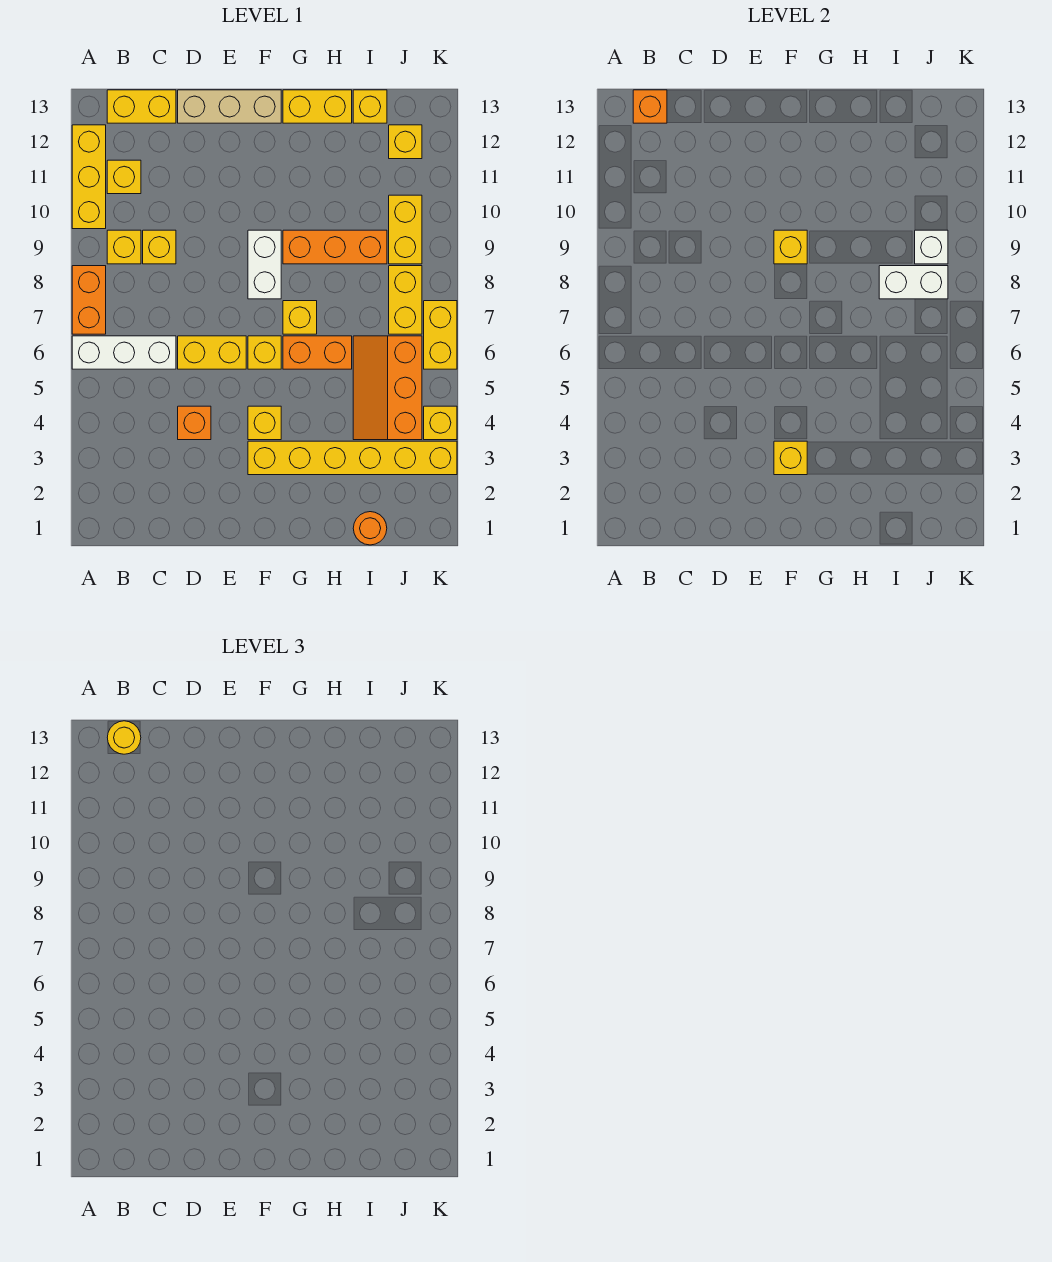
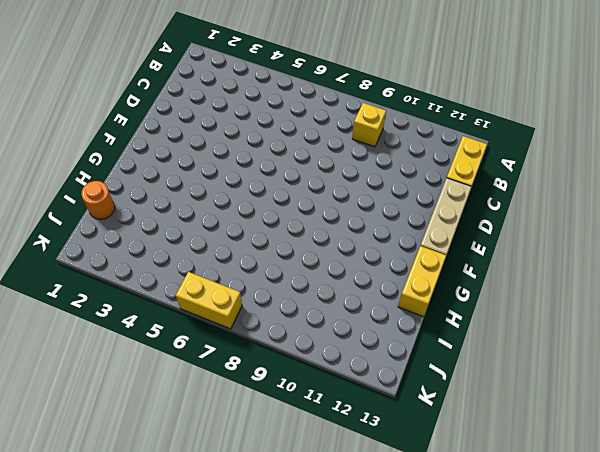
none -> white brick A6:C6 level 1
none -> orange brick A7:A8 level 1
none -> yellow brick A10:A12 level 1
none -> yellow brick B11 level 1

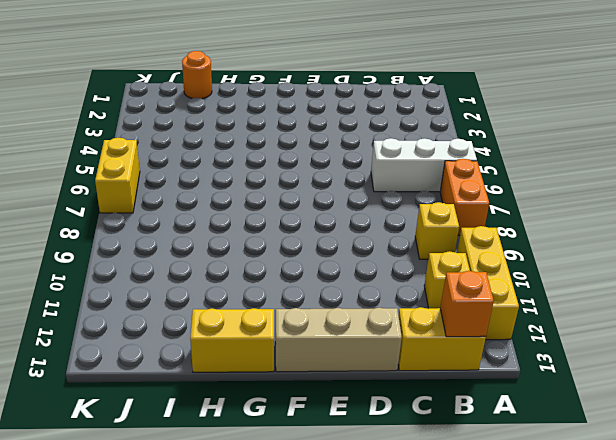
none -> yellow brick C9 level 1
none -> orange brick D4 level 1
none -> yellow brick D6:E6 level 1
none -> yellow brick F3:K3 level 1

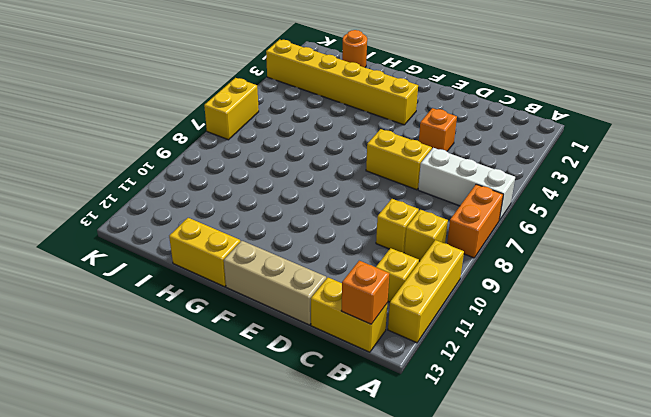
none -> yellow brick F4 level 1
none -> yellow brick F6 level 1
none -> white brick F8:F9 level 1
none -> orange brick G6:H6 level 1

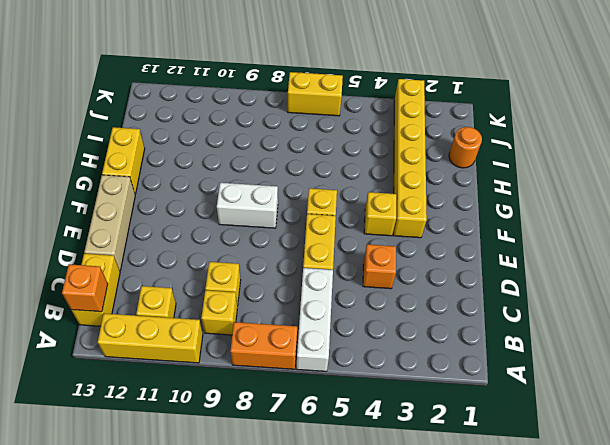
none -> orange brick G6:H6 level 1
none -> yellow brick G7 level 1
none -> orange brick G9:I9 level 1
none -> orange slope I4:J6 level 1 top J

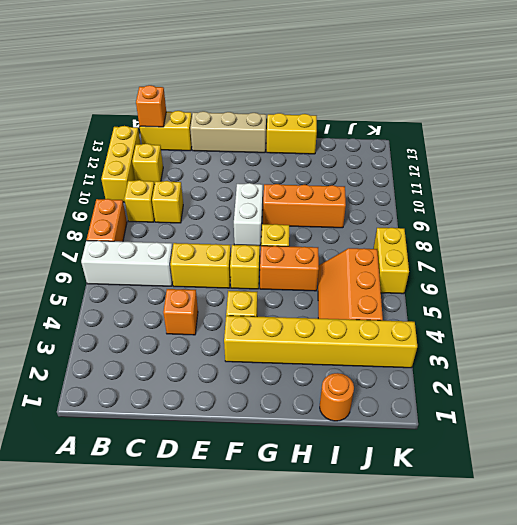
none -> yellow brick I13 level 1
none -> yellow brick J7:J8 level 1
none -> yellow brick J9:J10 level 1
none -> yellow brick J12 level 1

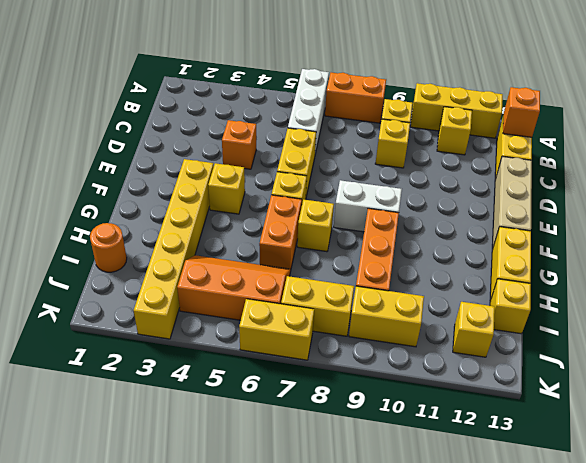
none -> yellow brick K4 level 1
none -> yellow brick F3 level 2
none -> yellow brick F9 level 2
none -> white brick I8:J8 level 2

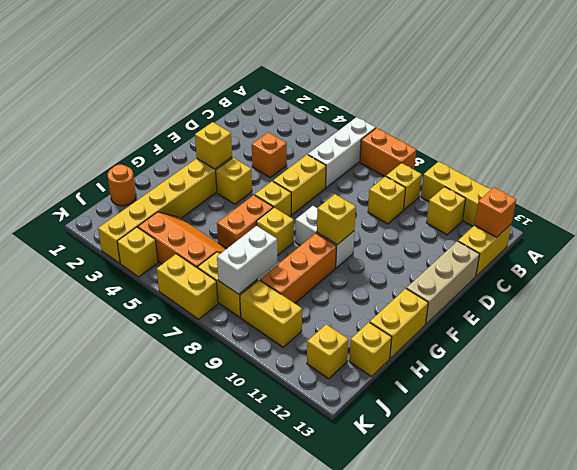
none -> white brick J9 level 2
none -> yellow round brick B13 level 3

